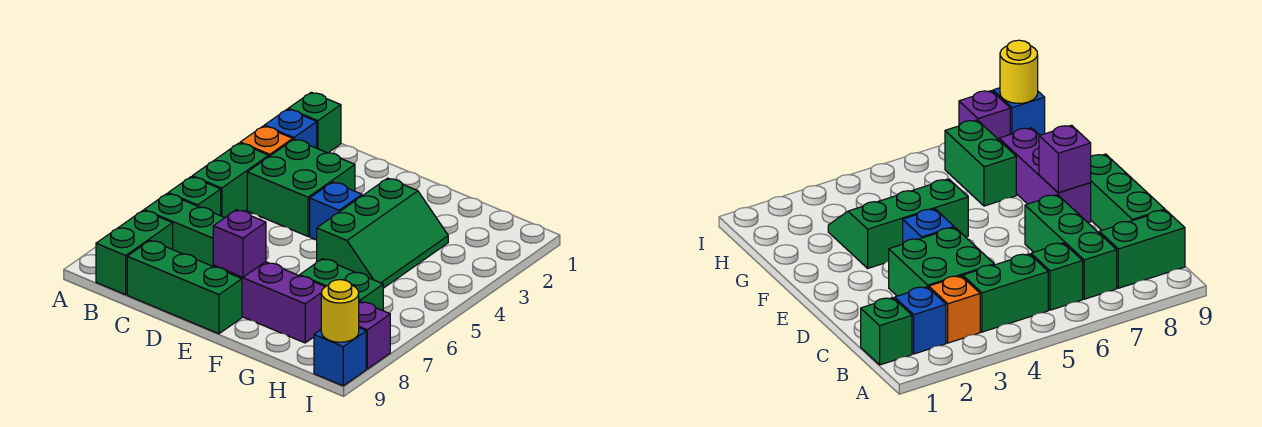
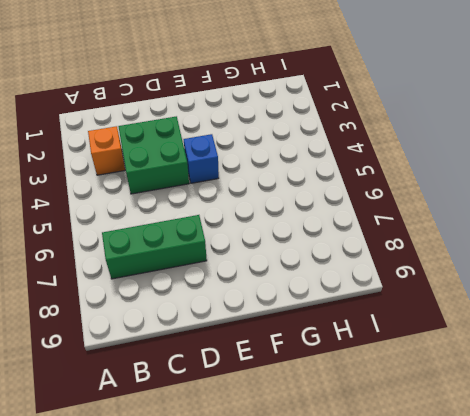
none -> green brick B1 level 1
none -> blue brick B2 level 1
none -> green brick B4:B5 level 1

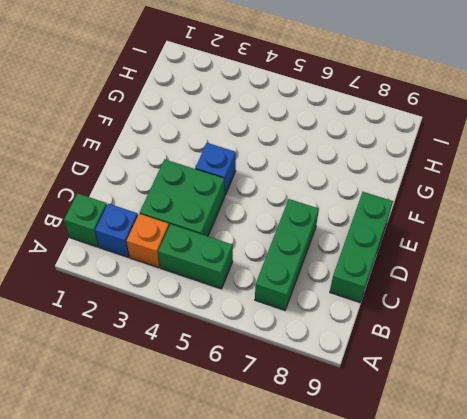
none -> green brick B6 level 1
none -> green brick B8:B9 level 1
none -> purple brick E8:G8 level 1

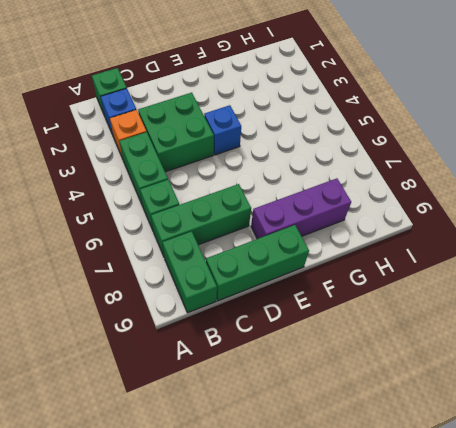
none -> green slope F3:G5 level 1 top F
none -> green brick G7:H7 level 1
none -> purple brick I8 level 1

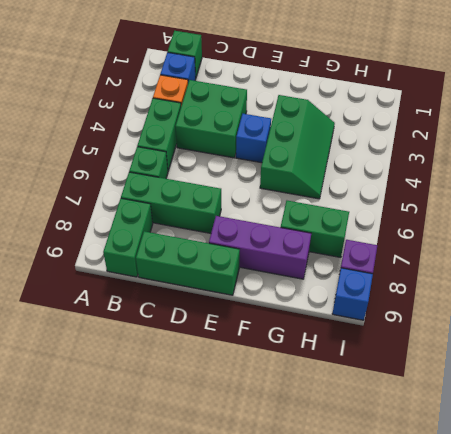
none -> purple brick E8 level 2
none -> yellow round brick I9 level 2

